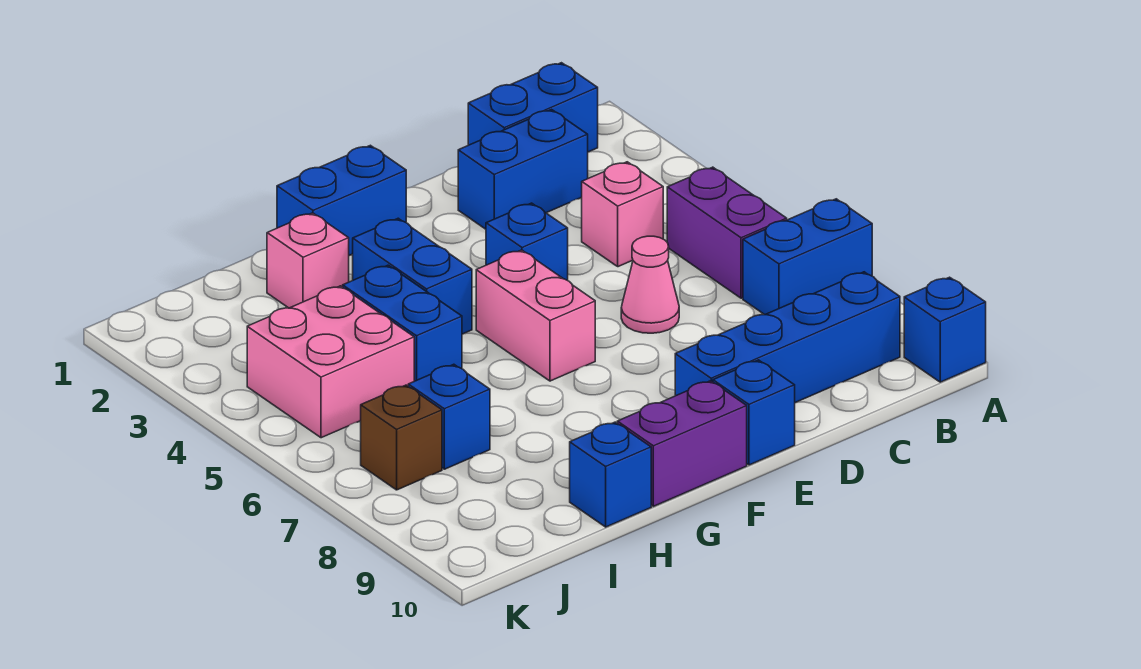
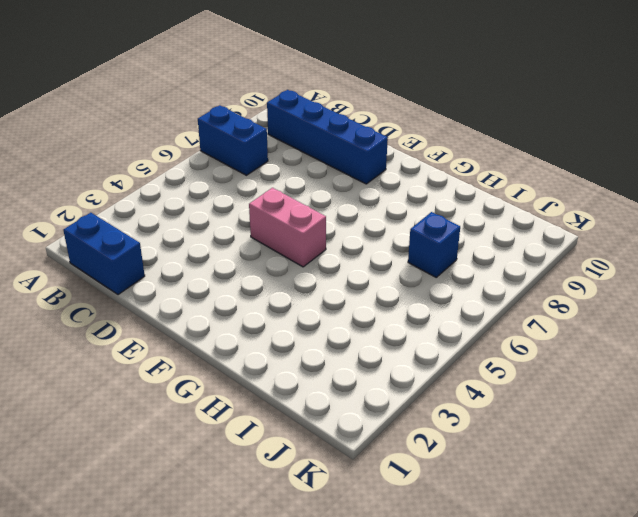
pink brick E5:F5 level 1 -> pink brick F5:F6 level 1
none -> blue brick A10 level 1
none -> purple brick B5:B6 level 1
none -> blue brick C2:D2 level 1

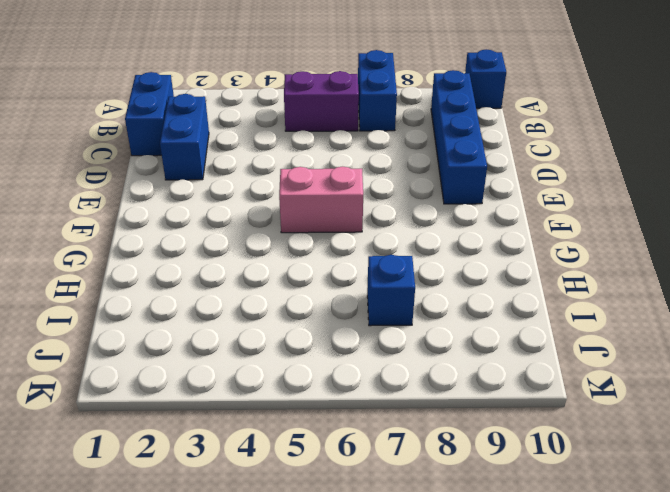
none -> pink brick C4 level 1
none -> pink cone D6 level 1
none -> blue brick E4 level 1

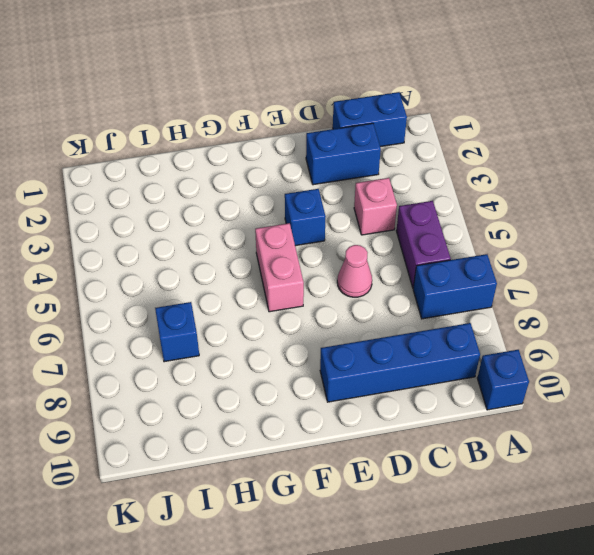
none -> blue brick E10 level 1
none -> blue brick F1:G1 level 1
none -> purple brick F10:G10 level 1

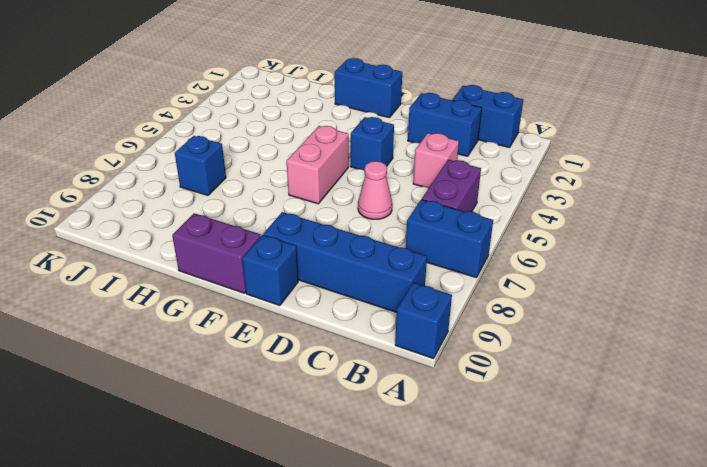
none -> blue brick G3:G4 level 1
none -> pink brick H2 level 1
none -> blue brick H4:H5 level 1

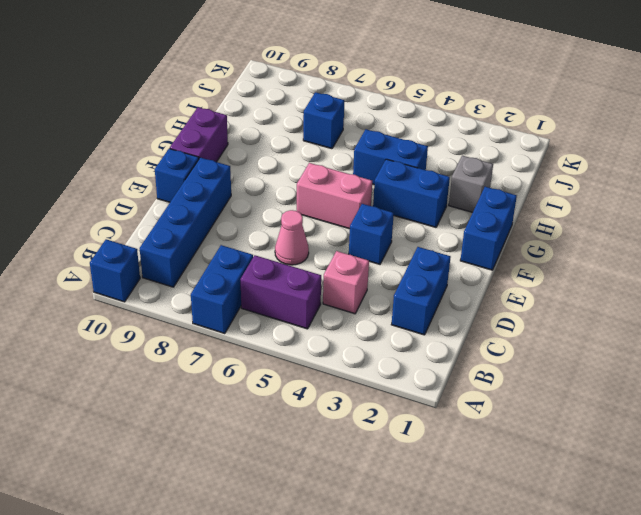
grey brick H2 level 1 -> pink brick H2 level 1
none -> blue brick B1:C1 level 1
none -> blue brick H10 level 1
none -> pink brick I4:J5 level 1

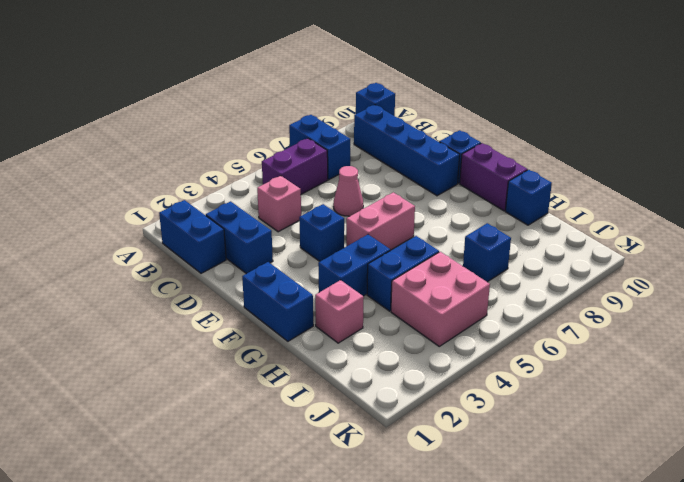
none -> brown brick J7 level 1

